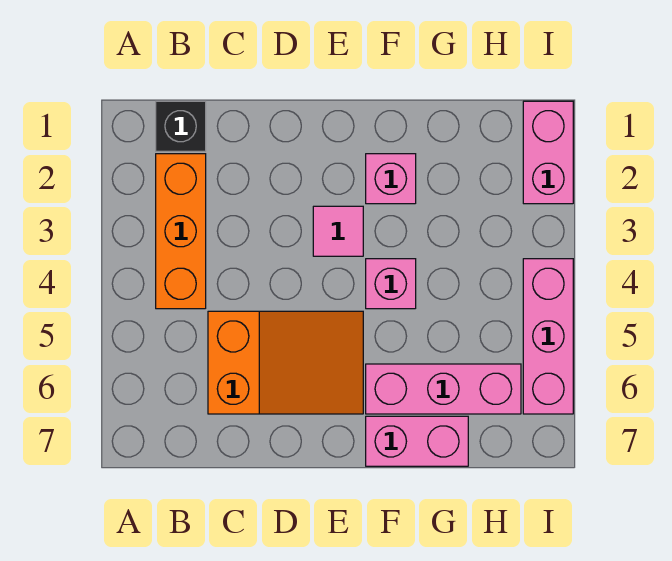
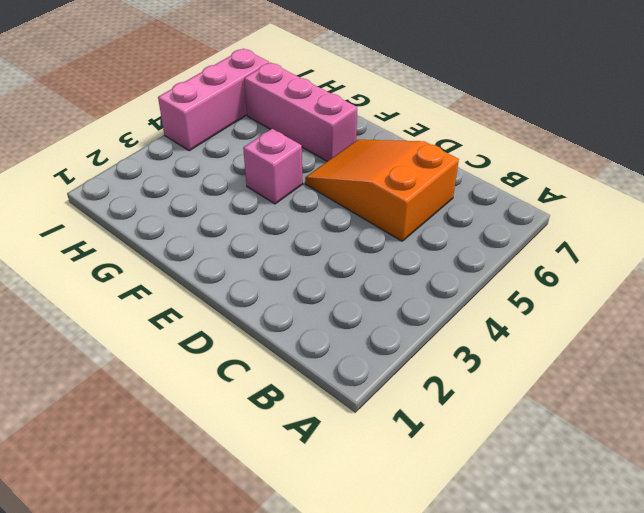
none -> black brick B1 level 1
none -> orange brick B2:B4 level 1

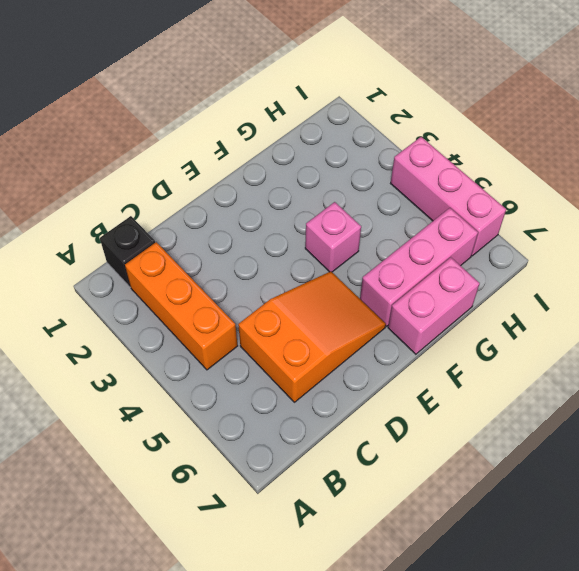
none -> pink tile E3 level 1
none -> pink brick F2 level 1

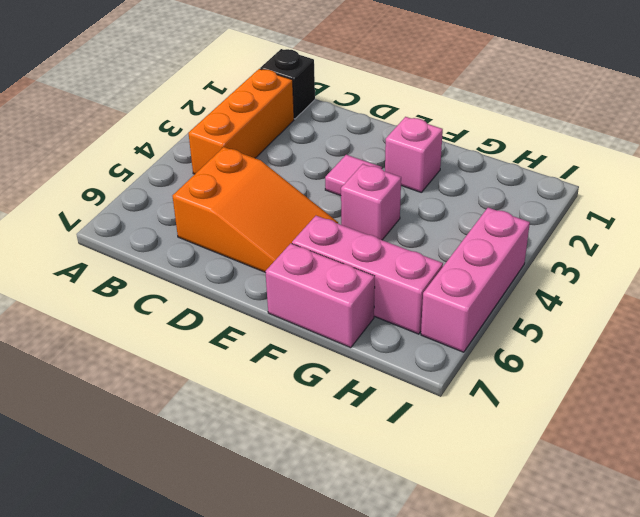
none -> pink brick I1:I2 level 1

